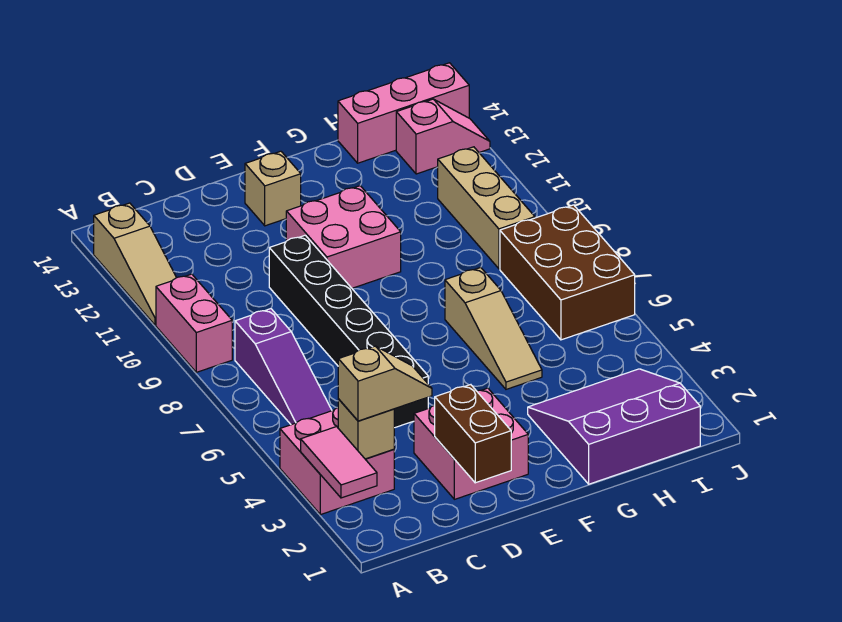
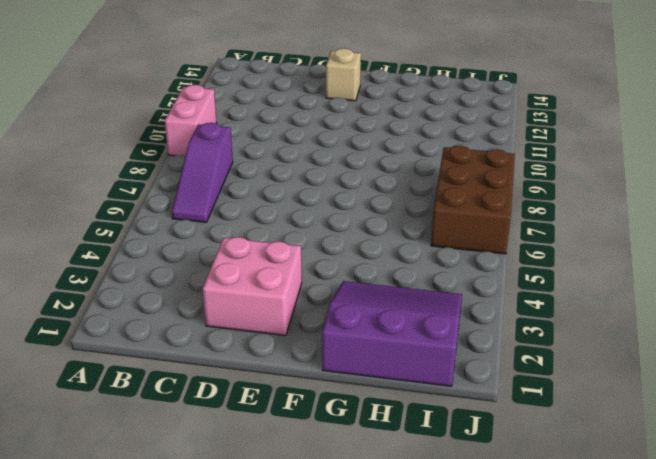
none -> pink brick A3:B4 level 1
none -> tan slope A11:A13 level 1 top 13
none -> black brick D5:D10 level 1

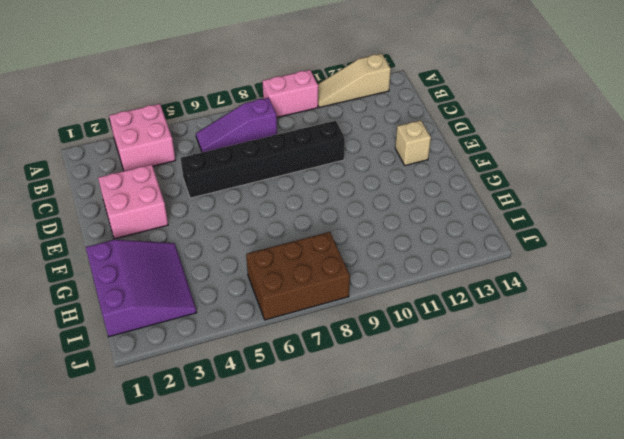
none -> pink brick E10:F11 level 1
none -> tan slope G5:G7 level 1 top 7
none -> pink brick H14:J14 level 1

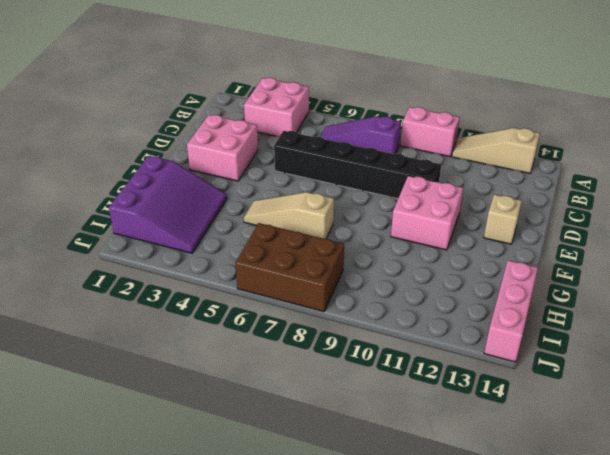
none -> tan brick I9:I11 level 1
none -> pink slope I13:J13 level 1 top I
none -> pink tile A2:A3 level 2

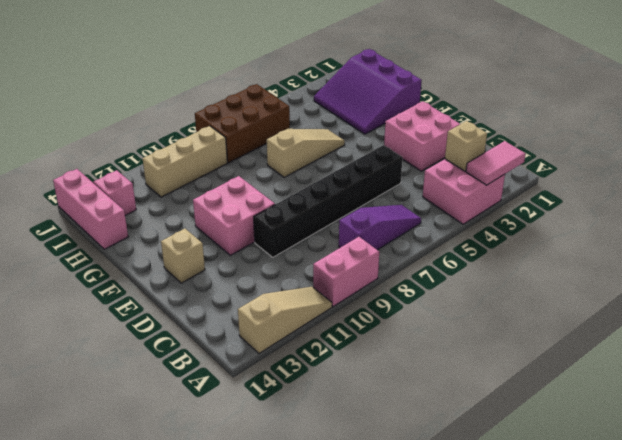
none -> brown brick D1:D2 level 2
none -> tan slope B3:C3 level 3 top B

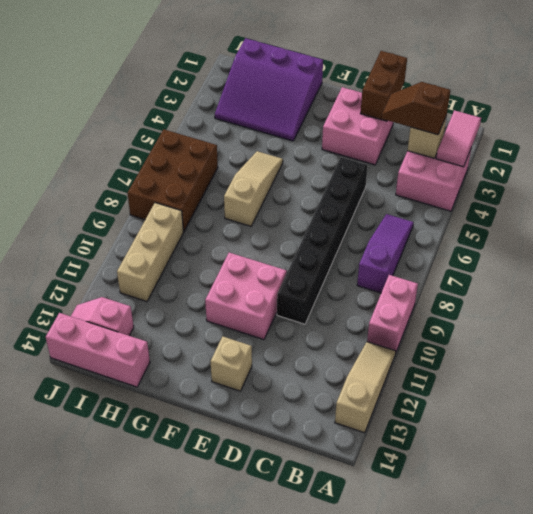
brown slope B3:C3 level 3 top B -> tan slope B3:C3 level 3 top B

